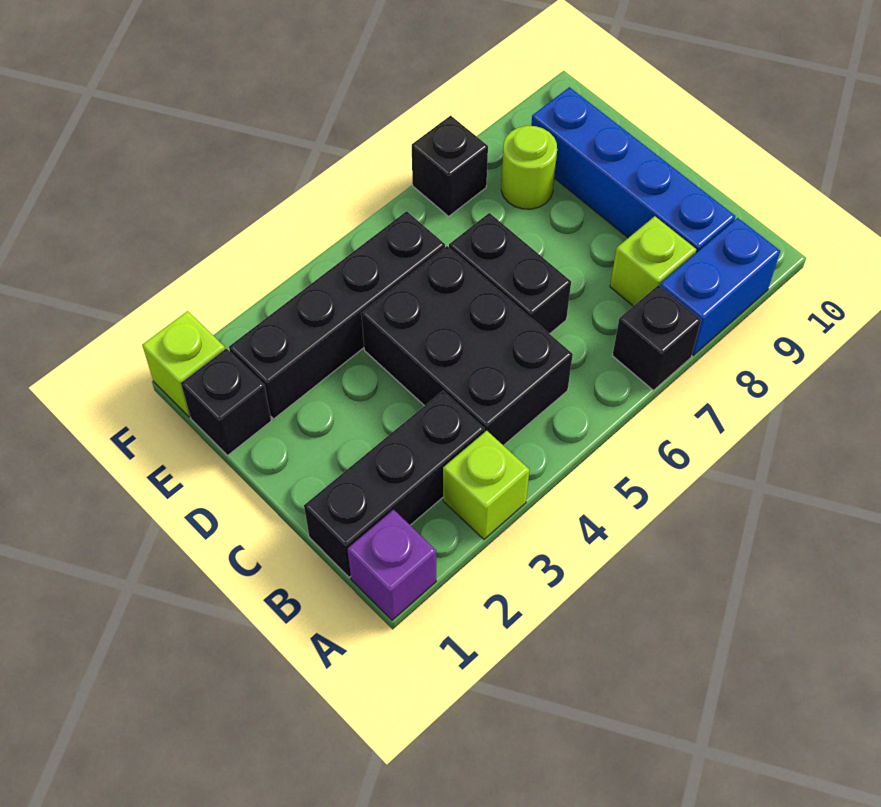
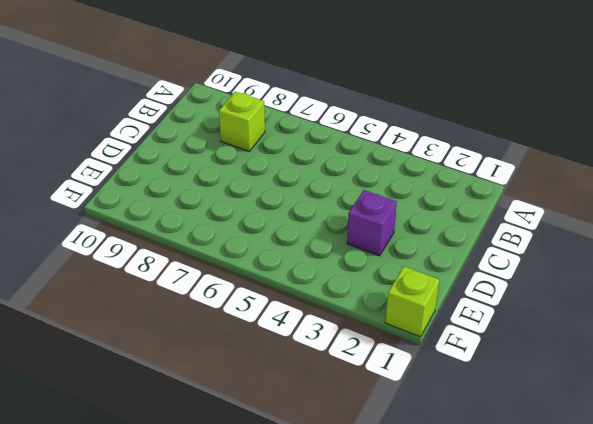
purple brick D3 level 1 -> purple brick A1 level 1
none -> lime brick A3 level 1
none -> black brick A7 level 1
none -> blue brick A8:A9 level 1

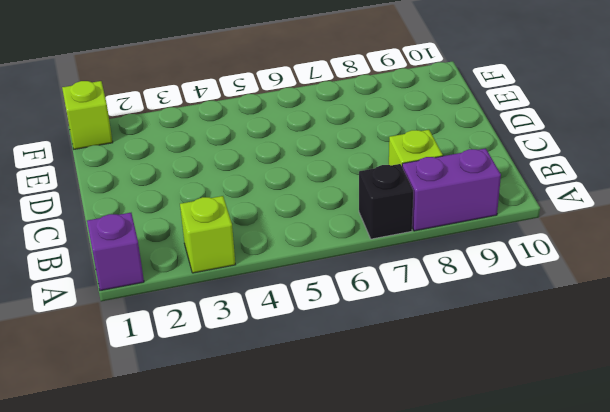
purple brick A8:A9 level 1 -> blue brick A8:A9 level 1
none -> black brick B1:B3 level 1
none -> black brick B4:D5 level 1
none -> blue brick B9:E9 level 1

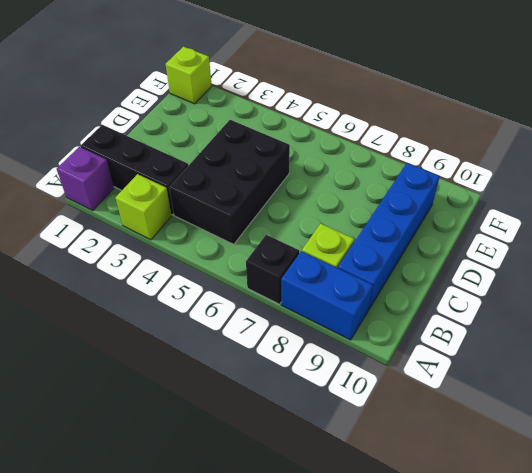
none -> black brick C6:D6 level 1
none -> black brick E1 level 1
none -> black brick E2:E5 level 1

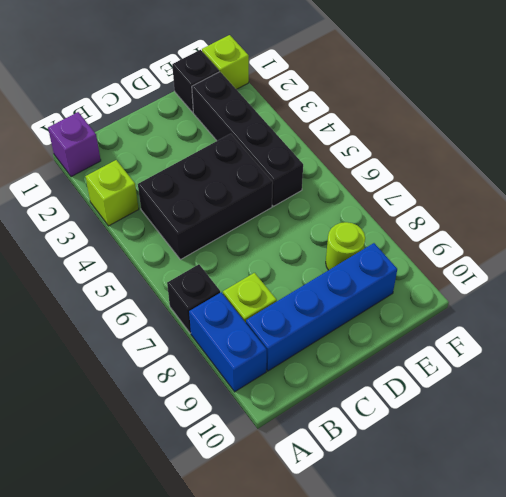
none -> black brick B1:B3 level 1
none -> black brick C6:D6 level 1
none -> black brick F7 level 1

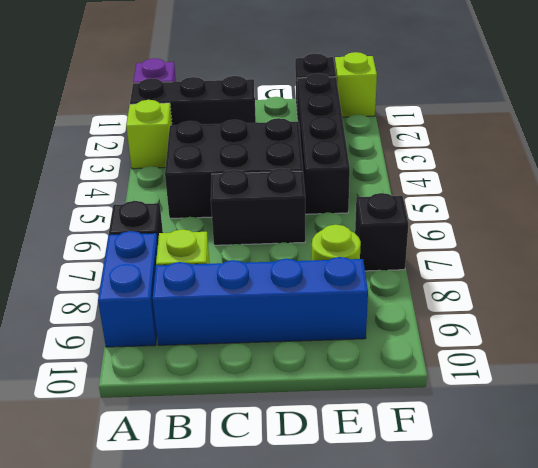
black brick A2:C2 level 1 -> black brick B1:B3 level 1

